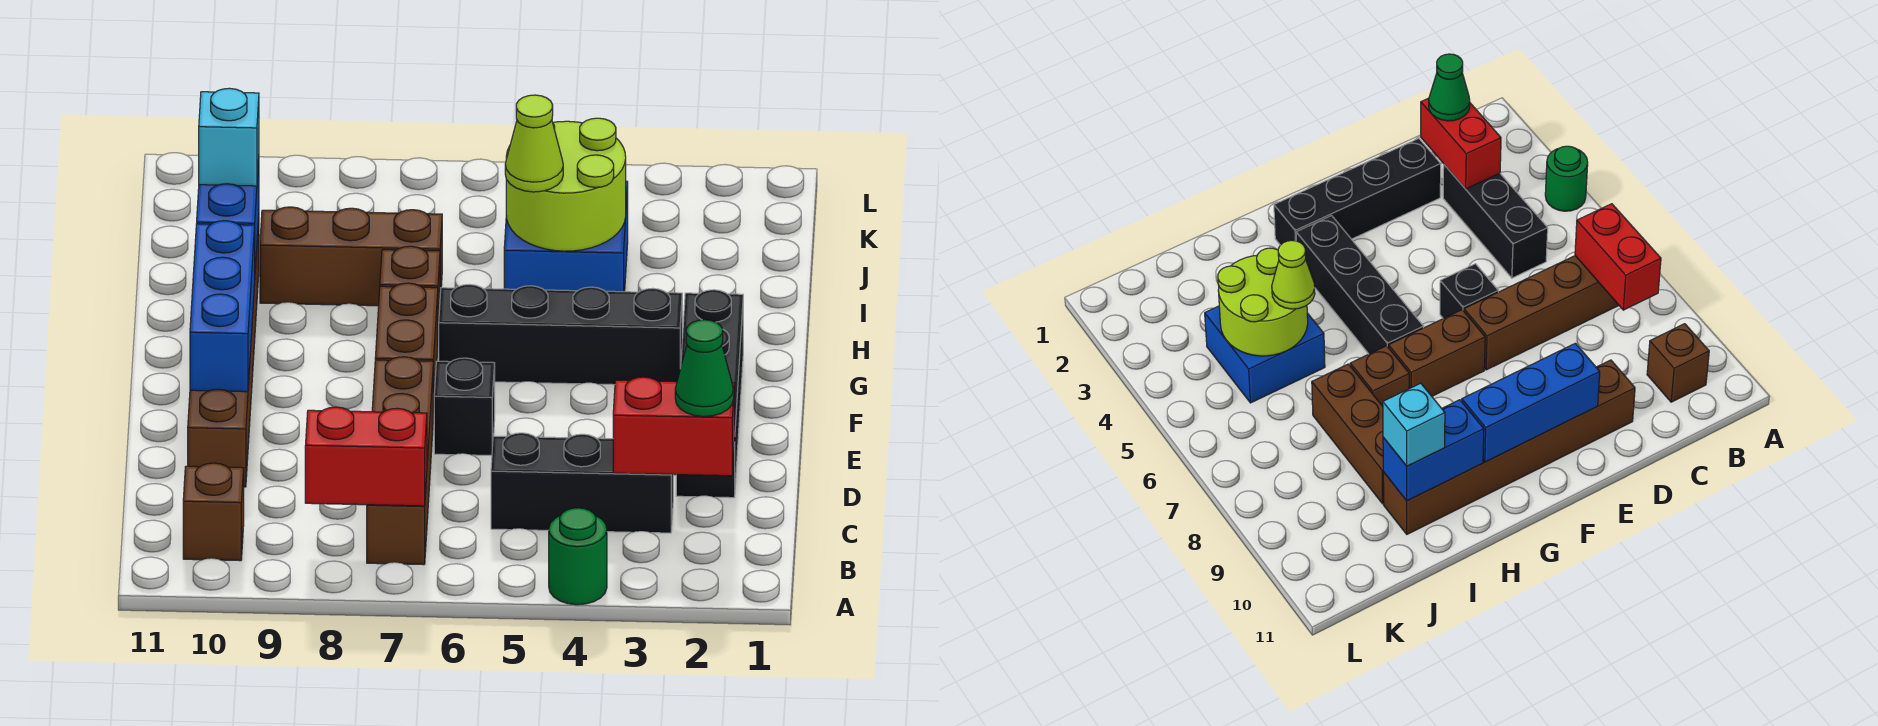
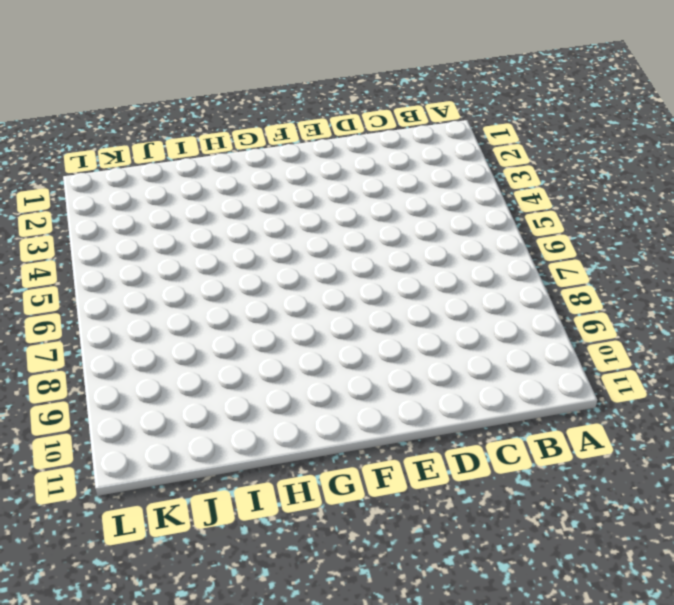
none -> green round brick A4 level 1
none -> brown brick B7:E7 level 1
none -> brown brick B10 level 1

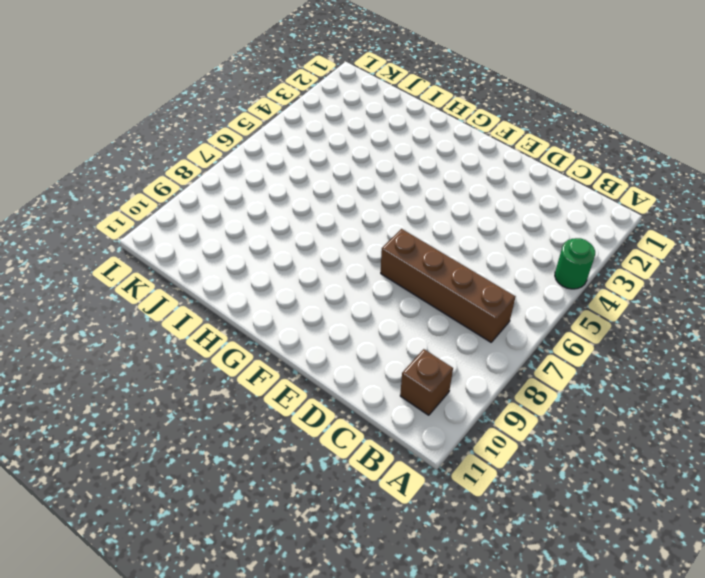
none -> black brick C3:C5 level 1
none -> black brick D2:G2 level 1
none -> brown brick D10:I10 level 1

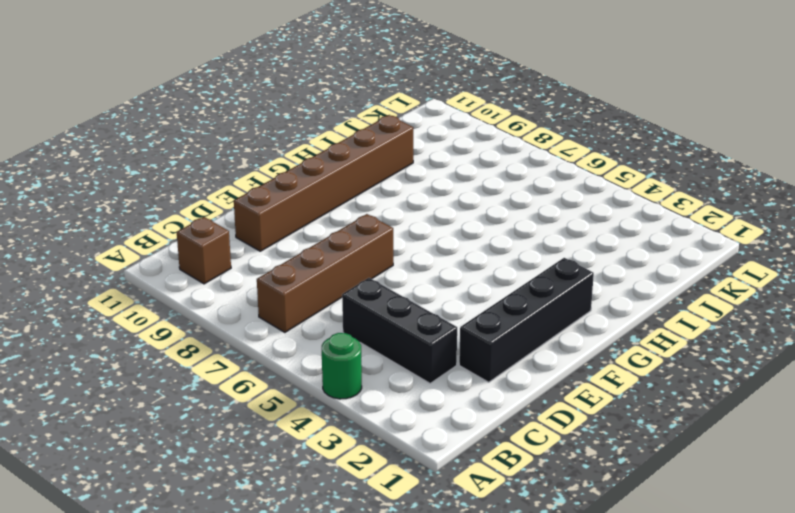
none -> black brick E6 level 1
none -> brown brick F7:G7 level 1
none -> black brick G3:G6 level 1

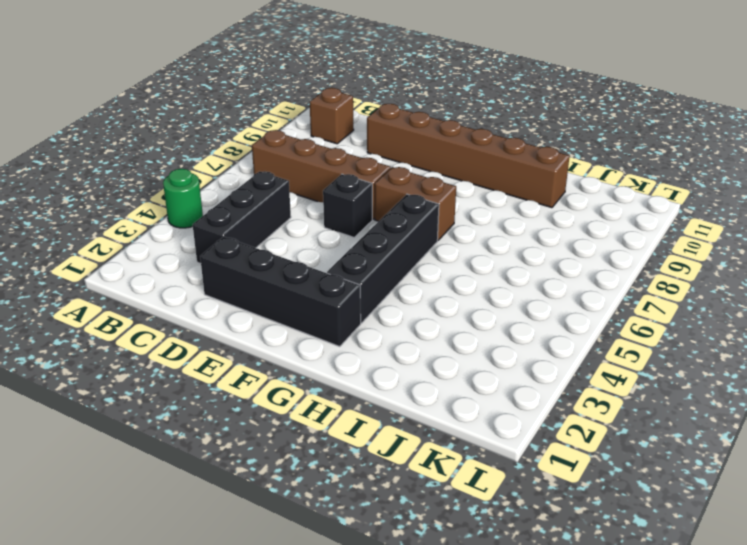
none -> brown brick H7 level 1
none -> blue brick I4:J5 level 1
none -> brown brick I7:I9 level 1

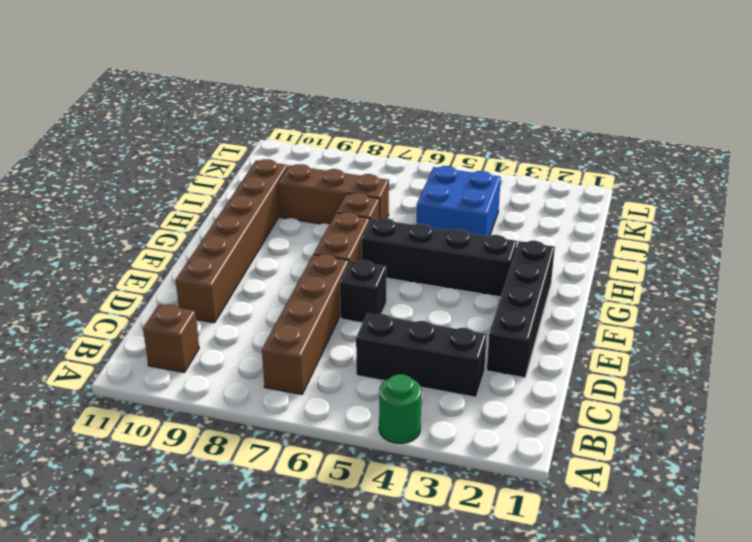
none -> red brick B7:B8 level 2
none -> red brick C2:C3 level 2
none -> blue brick E10:G10 level 2

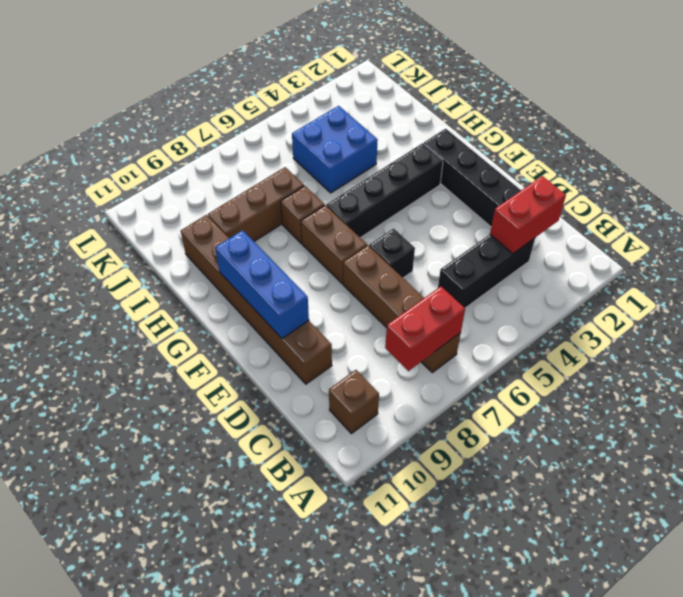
none -> green round brick A4 level 1
none -> blue brick H10:I10 level 2
none -> lime round brick I4:J5 level 2

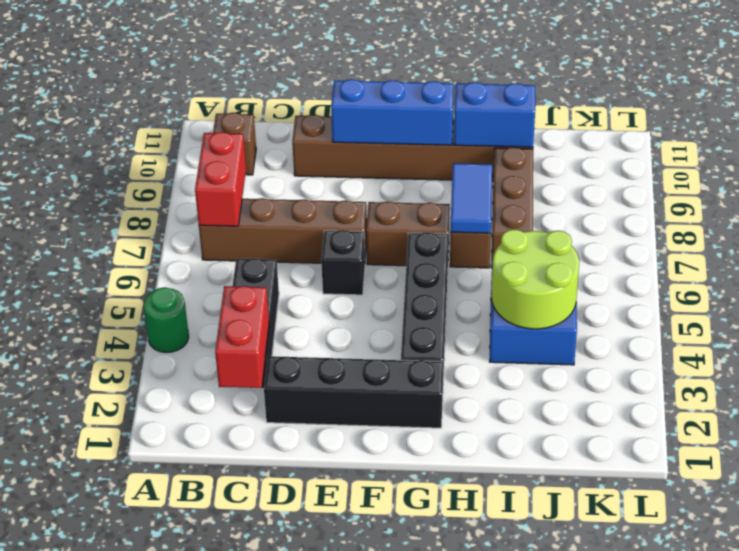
blue tile H7:H8 level 2 -> none
none -> green cone C2 level 3
none -> lime cone I5 level 3
none -> cyan brick I10 level 3

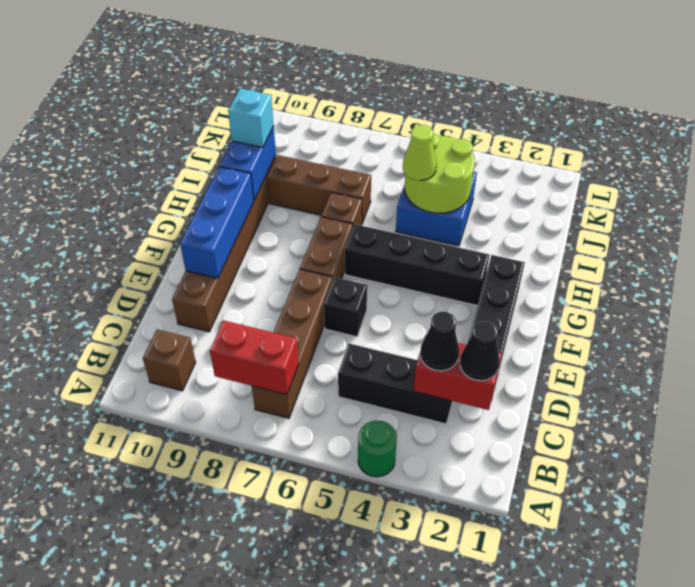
black cone C2 level 3 -> green cone C2 level 3
black cone C3 level 3 -> none

